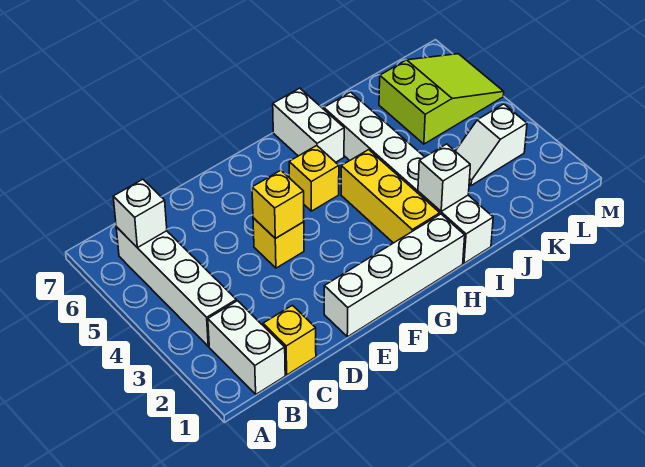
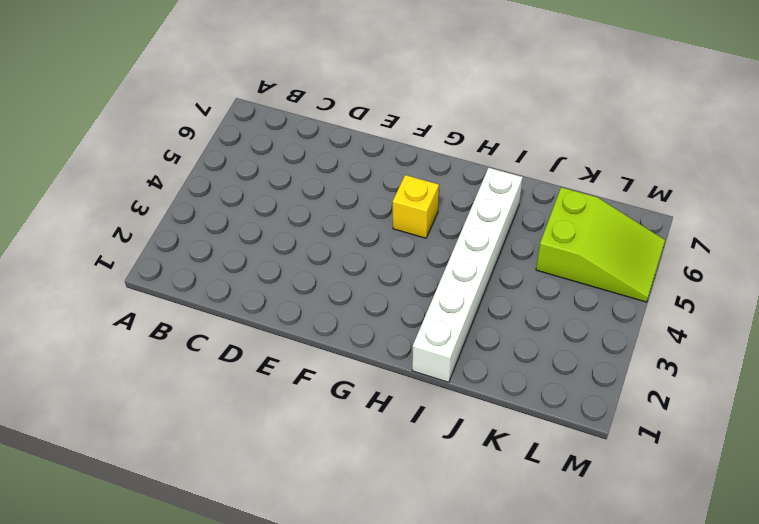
none -> white brick B1:B2 level 1
none -> white brick B3:B6 level 1
none -> yellow brick C1 level 1

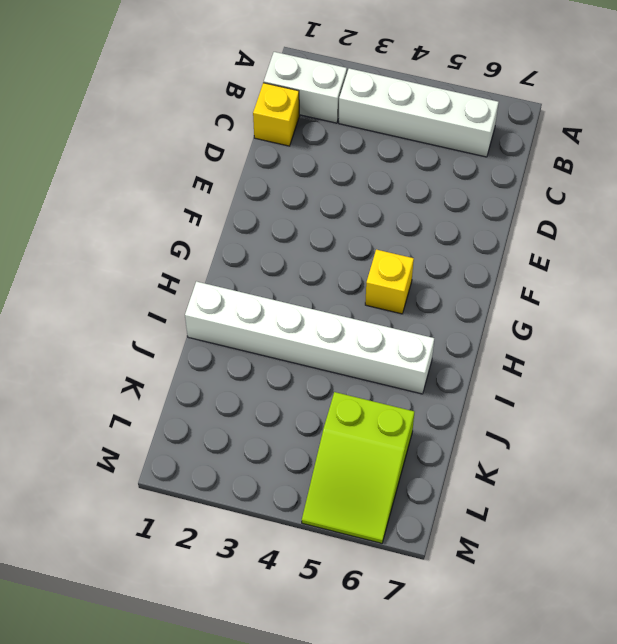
none -> white brick E1:H1 level 1
none -> yellow brick E4 level 1
none -> yellow brick H2:H4 level 1

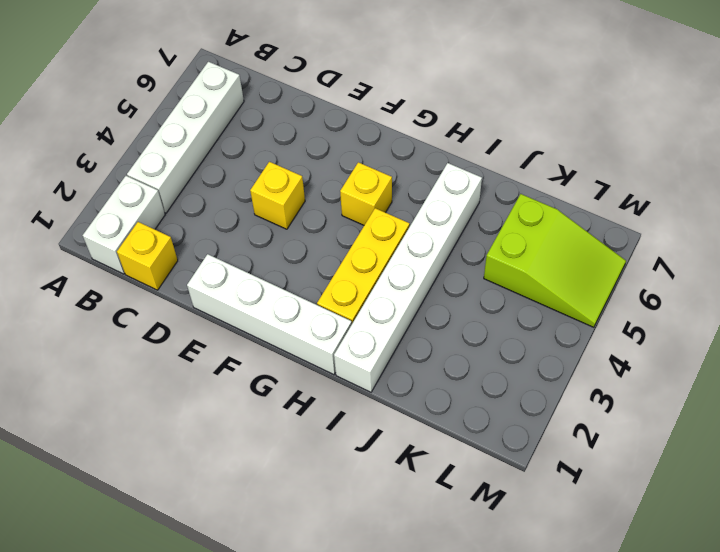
none -> white brick H6:H7 level 1
none -> white slope K3:L3 level 1 top L
none -> white brick B6 level 2

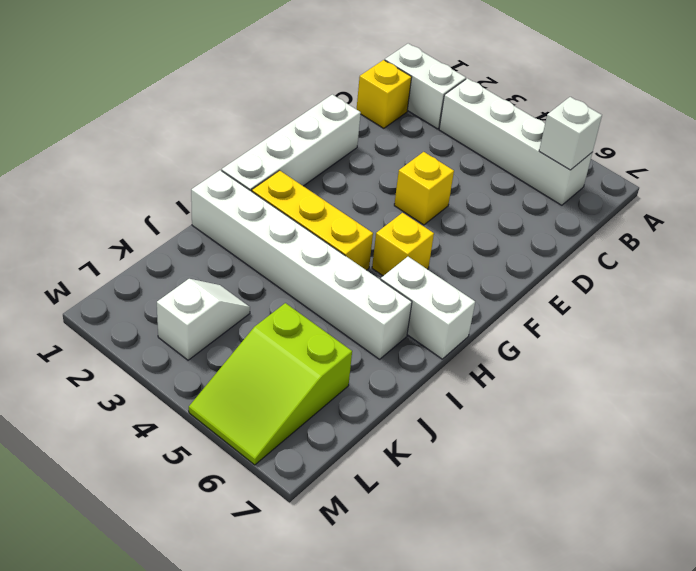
none -> yellow brick E4 level 2
none -> white brick I2 level 2

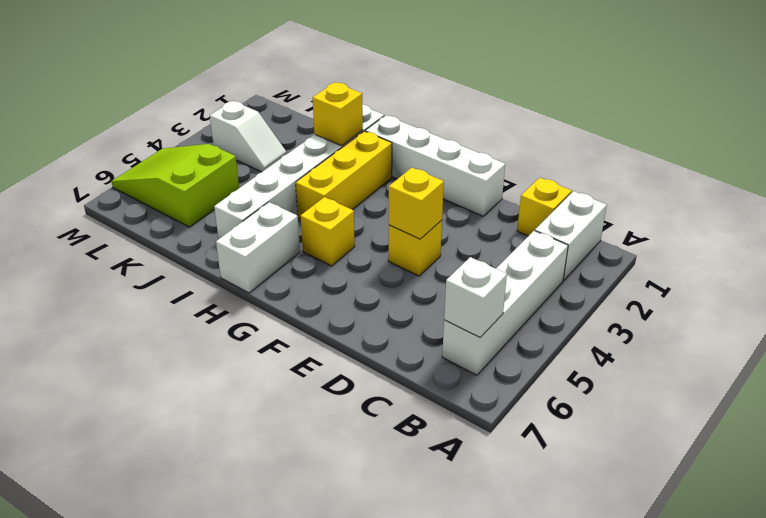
yellow brick I2 level 2 -> white brick I2 level 2

